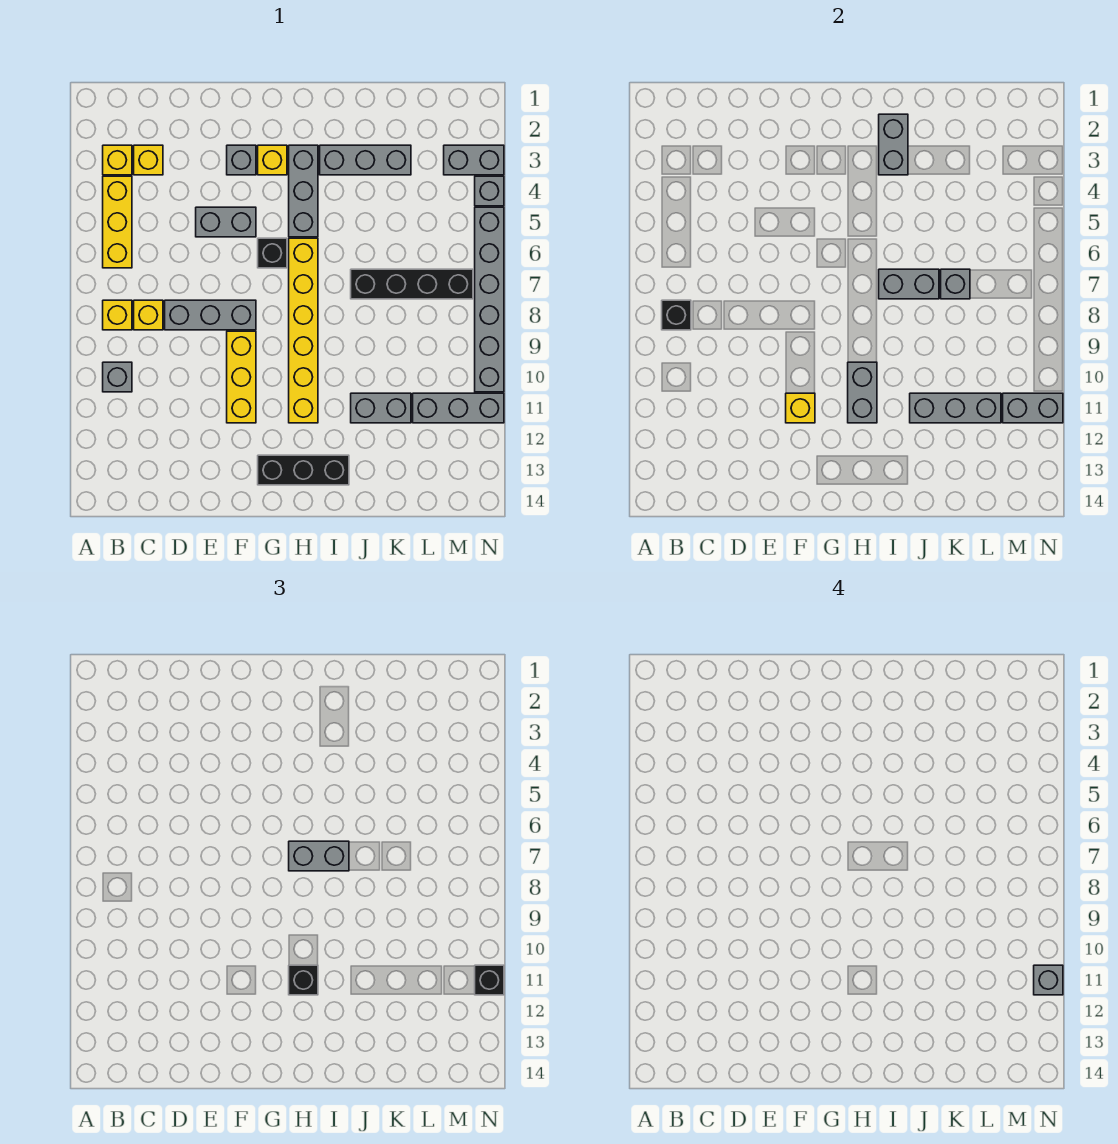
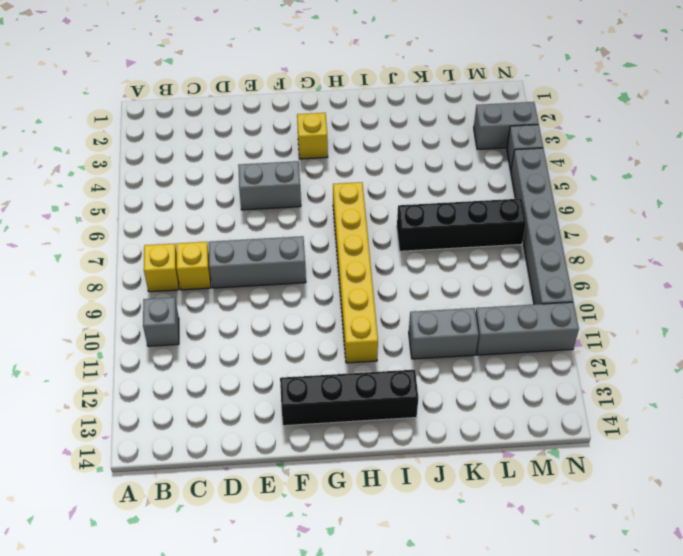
black brick F13:I13 level 1 -> black brick G13:I13 level 1
none -> yellow brick B3 level 1
none -> yellow brick B4:B6 level 1
none -> yellow brick C3 level 1
none -> grey brick F3 level 1

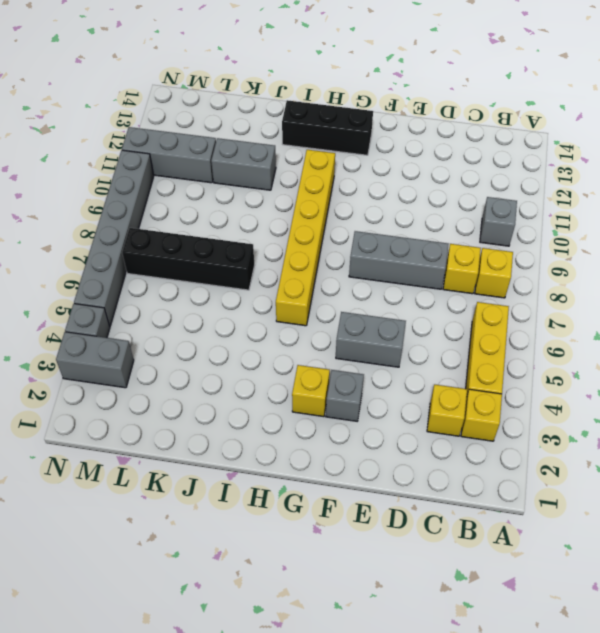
none -> yellow brick F9:F11 level 1
none -> black brick G6 level 1
none -> grey brick H3:H5 level 1
none -> grey brick I3:K3 level 1

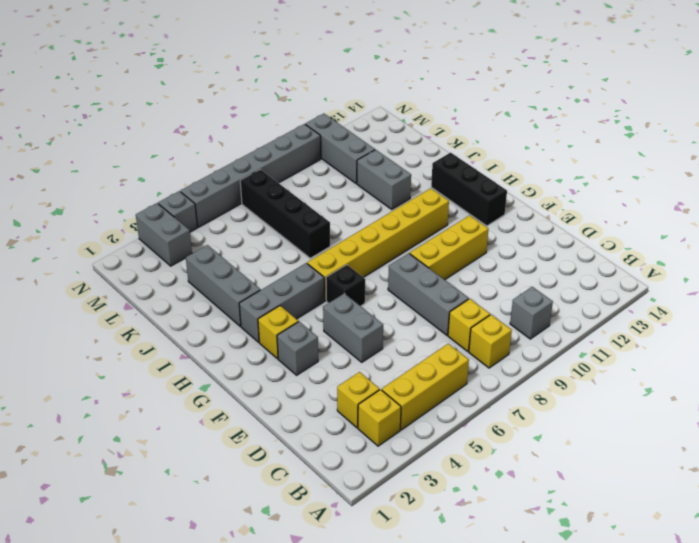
none -> black brick B8 level 2
none -> yellow brick F11 level 2
none -> grey brick H10:H11 level 2
none -> grey brick I2:I3 level 2

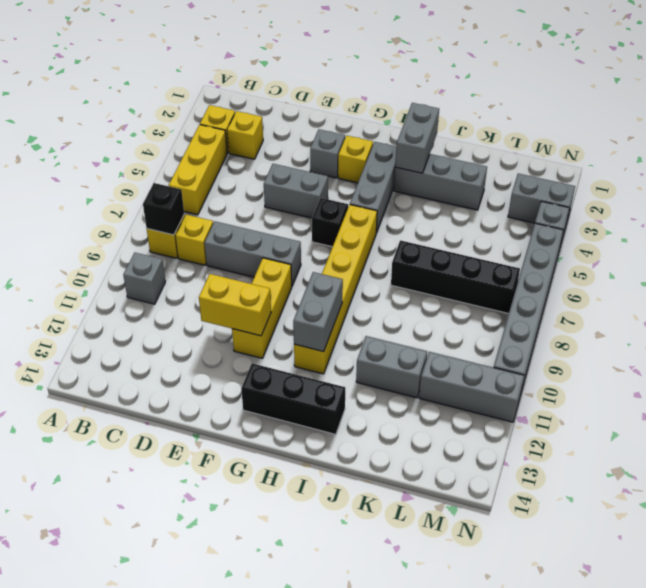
yellow brick E11:F11 level 2 -> yellow brick F11 level 2
none -> grey brick I7:J7 level 2
none -> grey brick J11:L11 level 2
none -> grey brick K7 level 2
none -> grey brick M11:N11 level 2

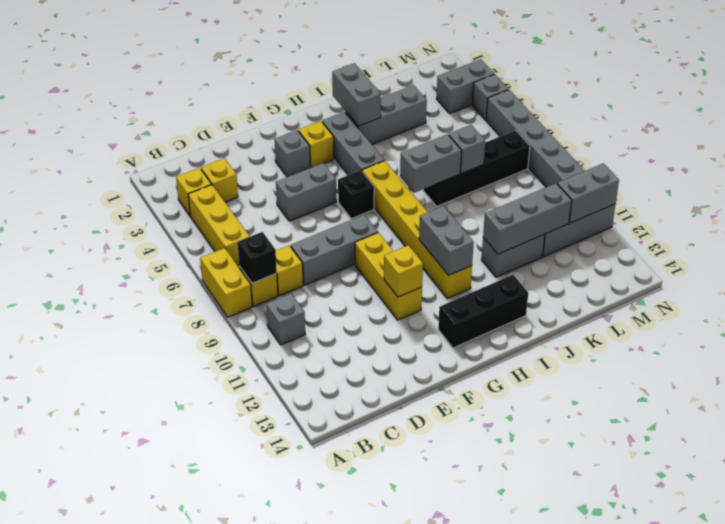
yellow brick A7:A8 level 1 -> none
none -> grey brick H7:I7 level 3
none -> black brick H11 level 3
none -> black brick N11 level 3
none -> grey brick N11 level 4

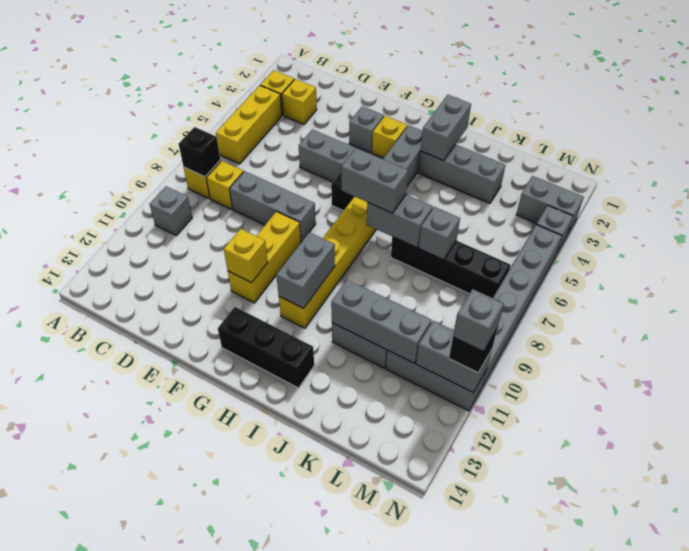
none -> black brick H11 level 3

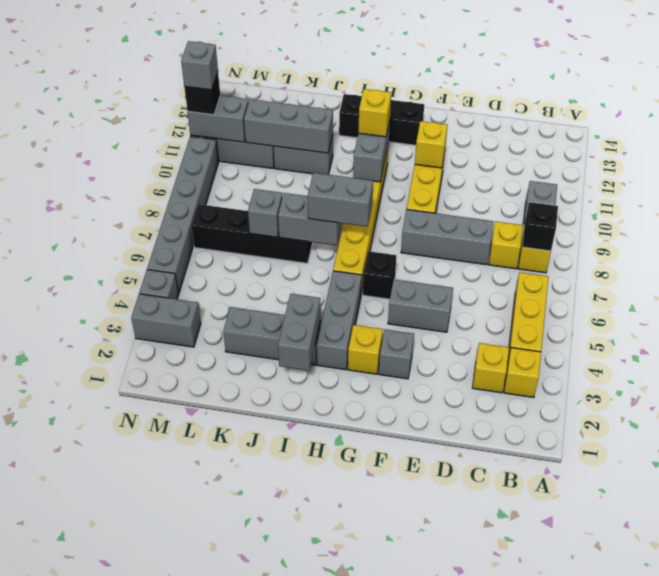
yellow brick H11 level 3 -> black brick H11 level 3

